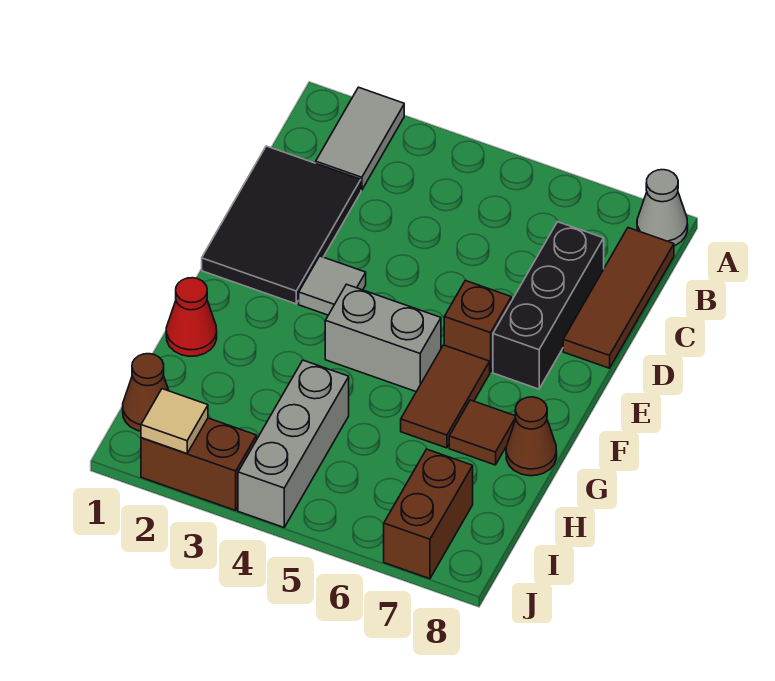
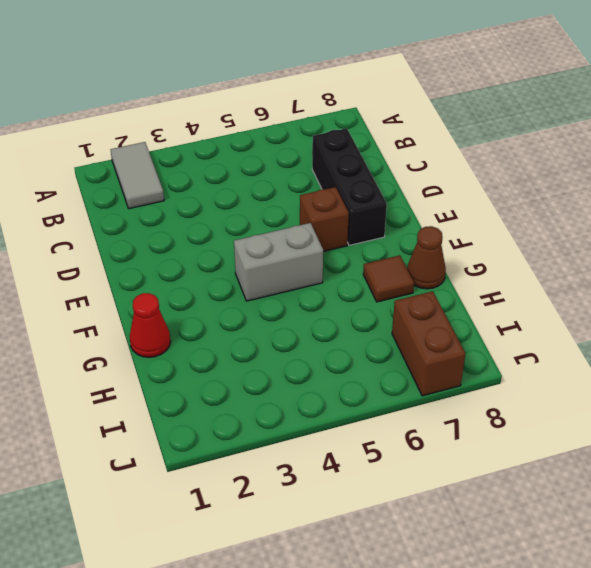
none -> grey cone A8 level 1
none -> brown tile B8:D8 level 1
none -> black tile C1:E2 level 1

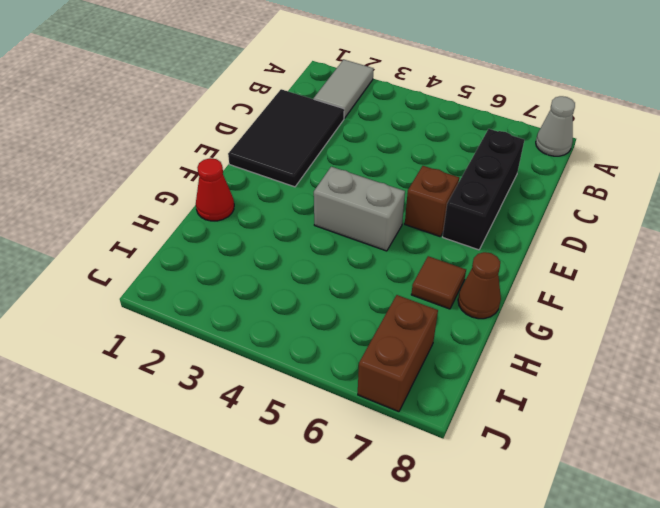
none -> brown tile B8:D8 level 1
none -> grey tile E3 level 1
none -> brown tile F6:G6 level 1

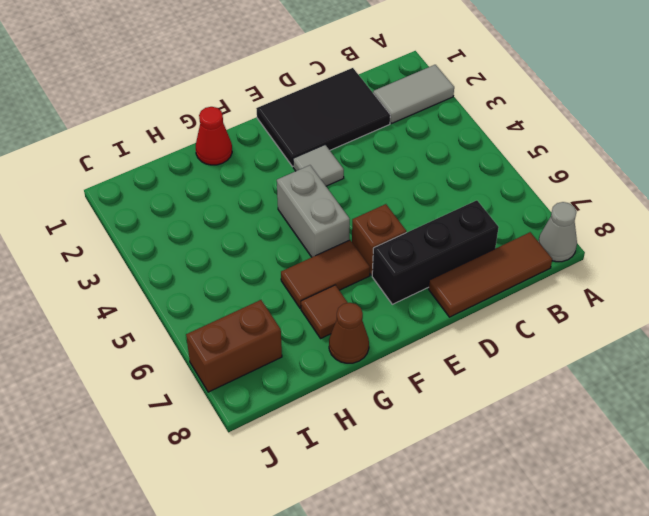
none -> grey brick H4:J4 level 1
none -> brown cone I1 level 1
none -> brown brick J2:J3 level 1

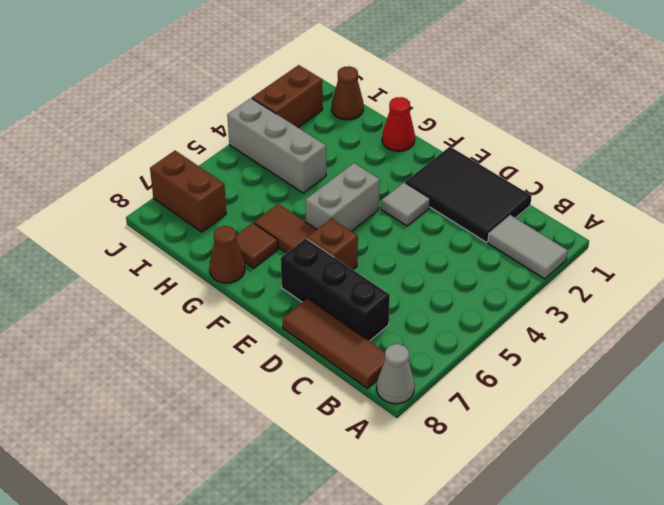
none -> tan tile J2 level 2

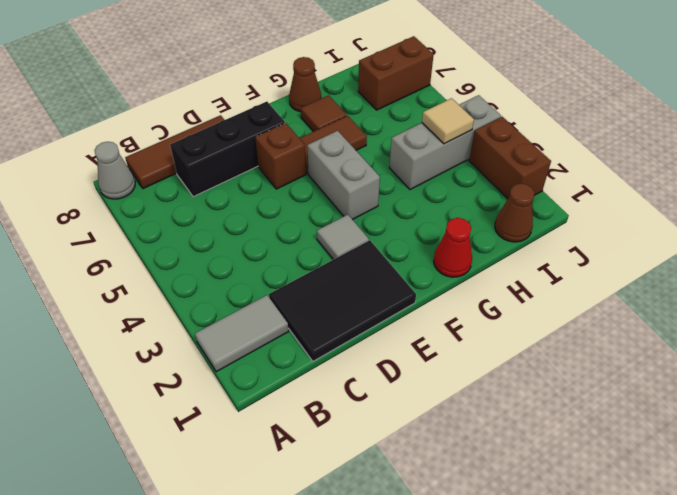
tan tile I4 level 2 -> tan tile J2 level 2

